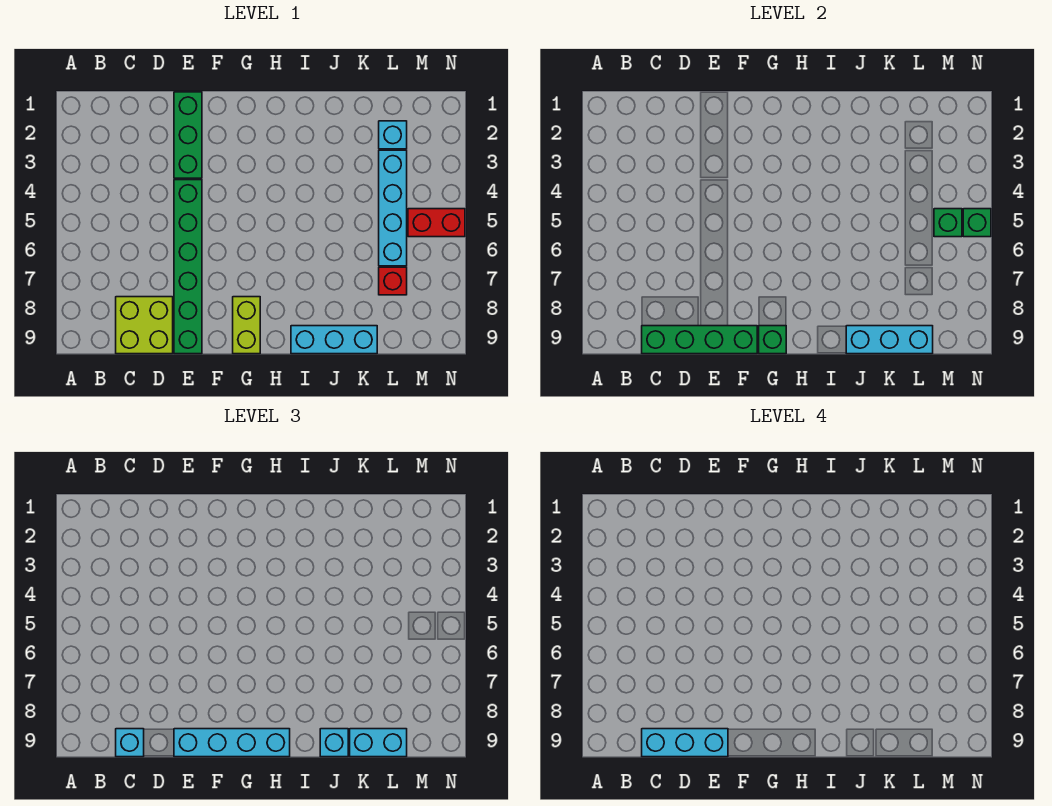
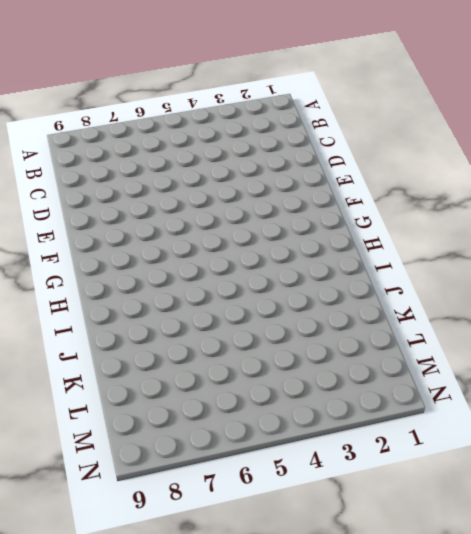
none -> lime brick C8:D9 level 1
none -> green brick E1:E3 level 1
none -> green brick E4:E9 level 1

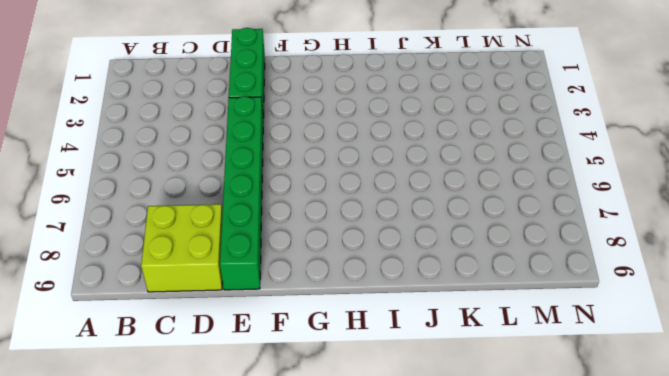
none -> lime brick G8:G9 level 1
none -> cyan brick I9:K9 level 1
none -> cyan brick L2 level 1

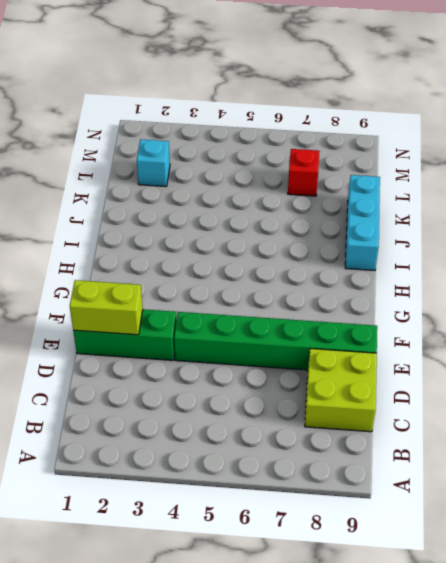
lime brick E1:E2 level 2 -> lime brick G8:G9 level 1
none -> cyan brick L3:L6 level 1
none -> red brick M5:N5 level 1
none -> green brick C9:F9 level 2

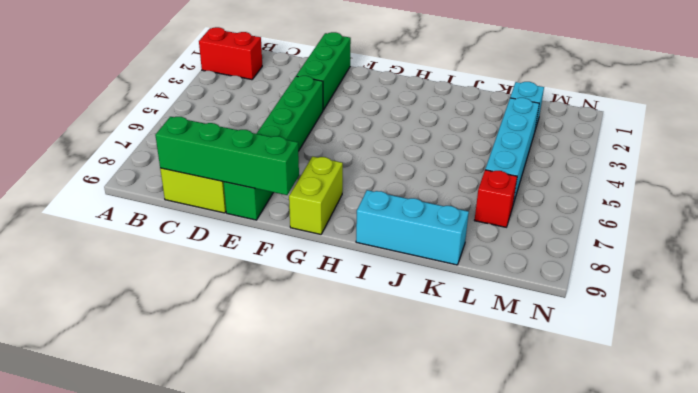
red brick A2:B2 level 1 -> red brick M5:N5 level 1
none -> green brick G9 level 2
none -> cyan brick J9:L9 level 2
none -> green brick M5 level 2

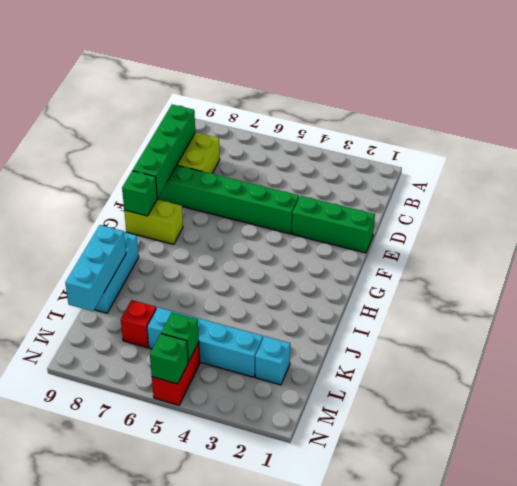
none -> cyan brick C9 level 3
none -> cyan brick E9:H9 level 3
none -> cyan brick J9 level 3

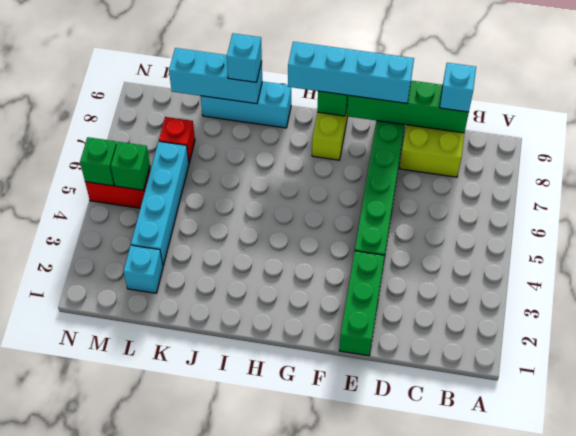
none -> cyan brick K9:L9 level 3
none -> cyan brick C9:E9 level 4

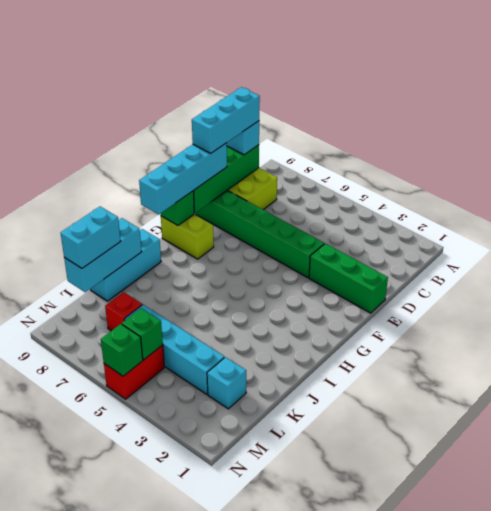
none -> cyan brick J9 level 3

